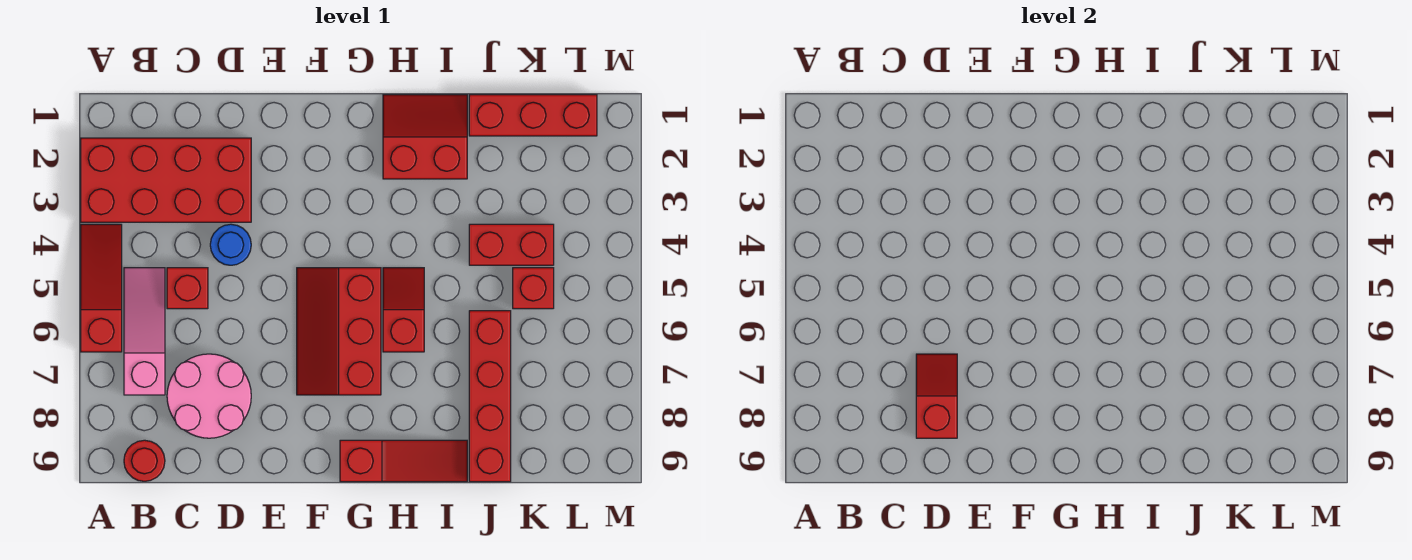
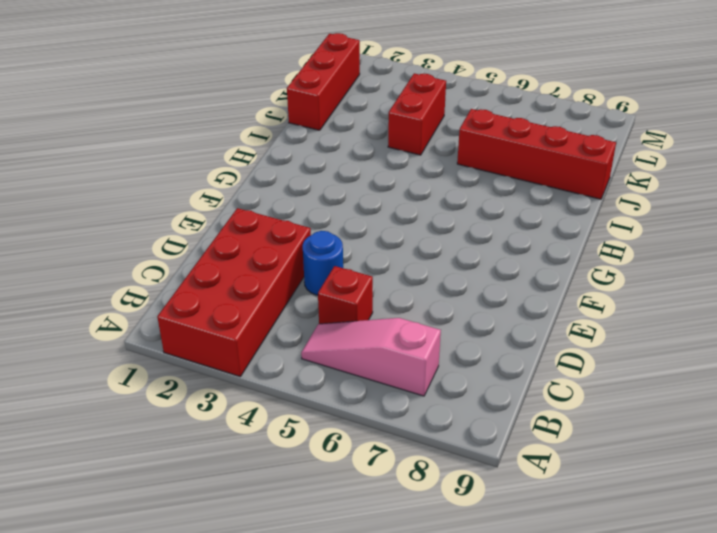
none -> red slope A4:A6 level 1 top 6
none -> red round brick B9 level 1
none -> pink round brick C7:D8 level 1

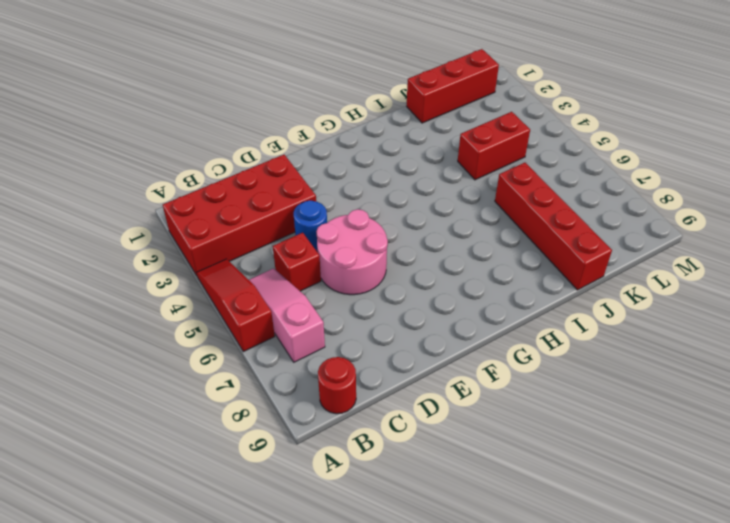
pink round brick D5:E6 level 1 -> pink round brick C7:D8 level 1
none -> red slope F5:G7 level 1 top G
none -> red slope G9:I9 level 1 top G
none -> red slope H1:I2 level 1 top 2

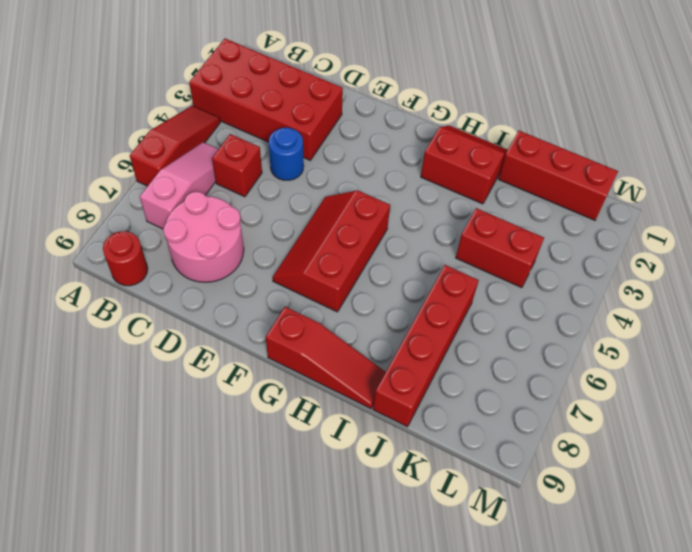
none -> red slope H5:H6 level 1 top 6
none -> red brick K5 level 1
none -> red slope D7:D8 level 2 top 8

